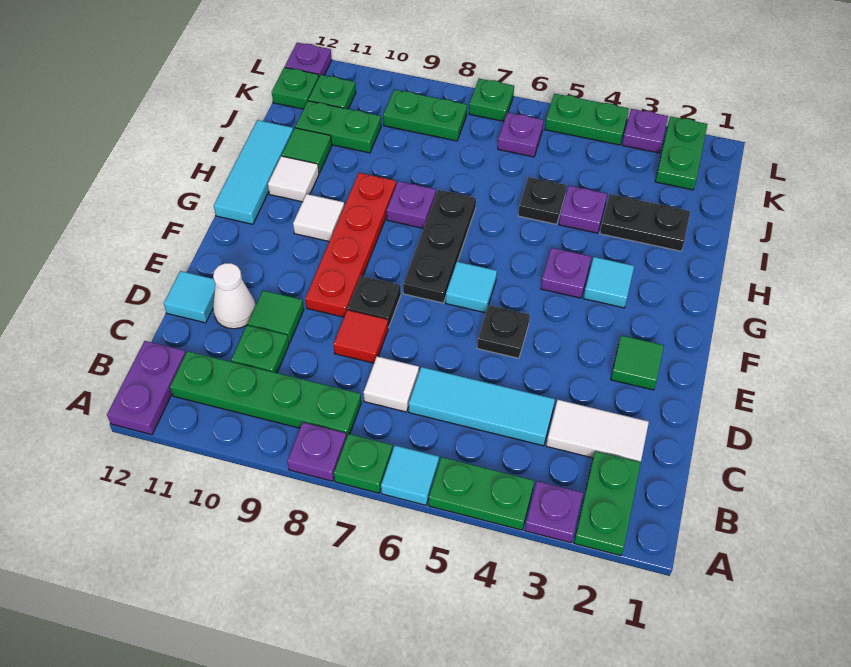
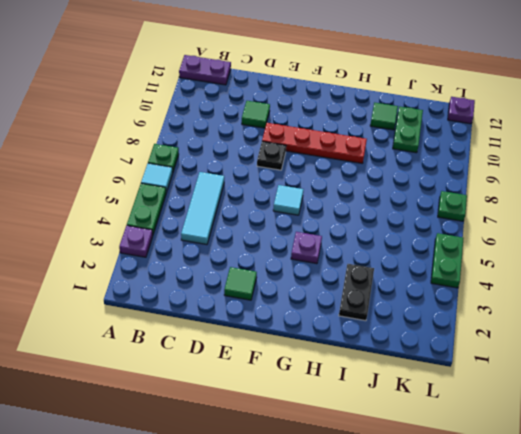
none -> green plate A2:B2 level 1
none -> purple plate A8 level 1
none -> green plate B8:B11 level 1
none -> white tile C2:C3 level 1

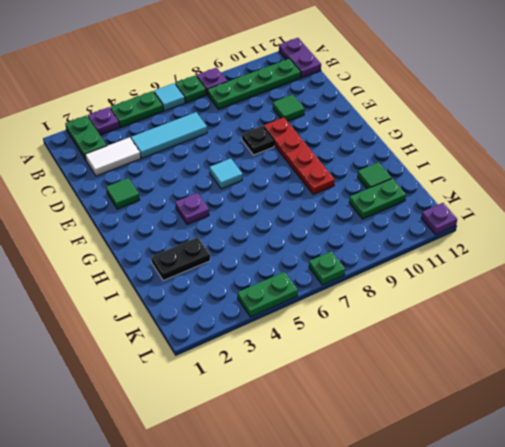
none -> white tile C7 level 1
none -> green plate C10 level 1
none -> red tile D8 level 1
none -> white cone D11 level 1

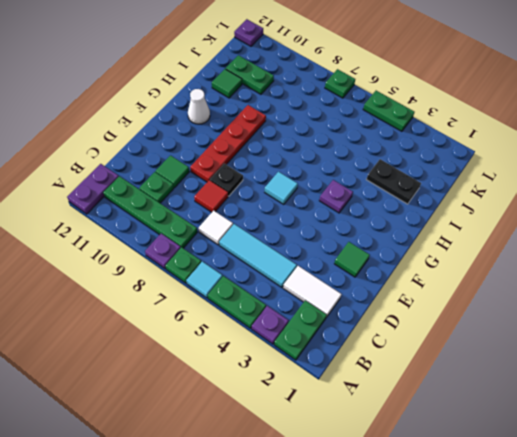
white cone G11 level 1 -> white cone D11 level 1
none -> cyan tile D12 level 1
none -> black plate E5 level 1
none -> black plate F7:H7 level 1
none -> cyan tile G3 level 1

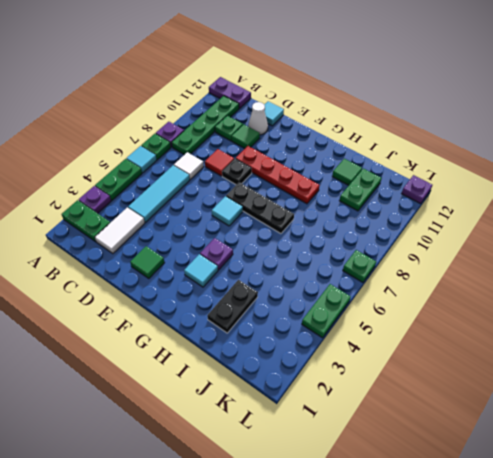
none -> black plate E5 level 1
none -> white tile G10 level 1
none -> cyan tile G12:I12 level 1
none -> purple plate H8 level 1

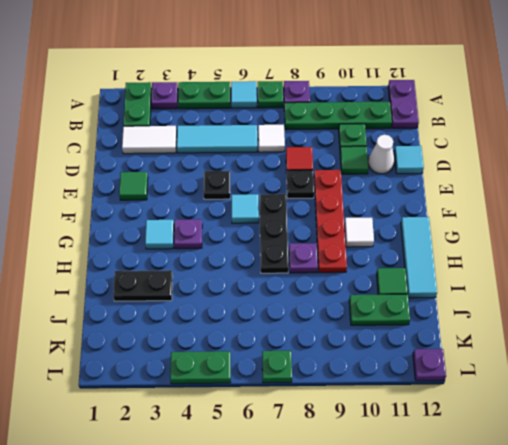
none -> white tile H11 level 1
none -> purple plate I4 level 1
none -> black plate I5 level 1
none -> green plate K2:L2 level 1

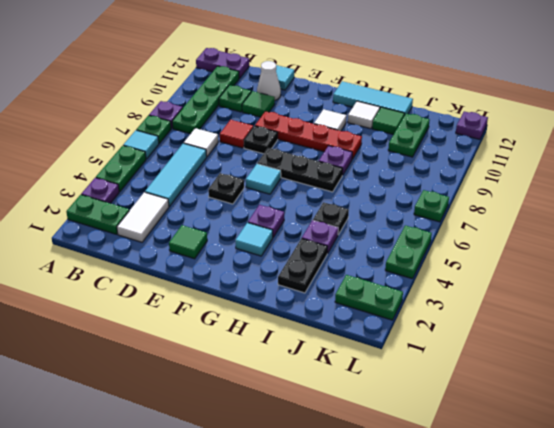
none -> purple plate K6 level 1
none -> green plate K8:K9 level 1
none -> green plate K11 level 1
none -> green plate K12 level 1

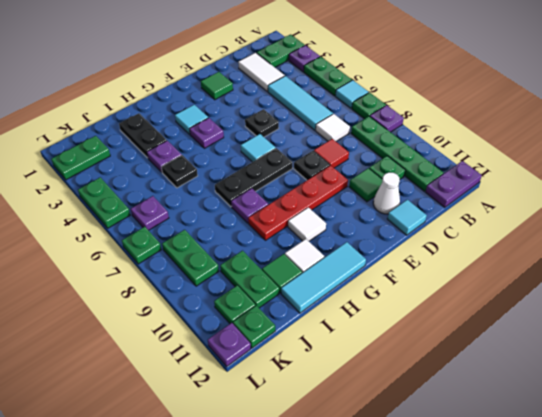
none -> purple plate L3 level 1

